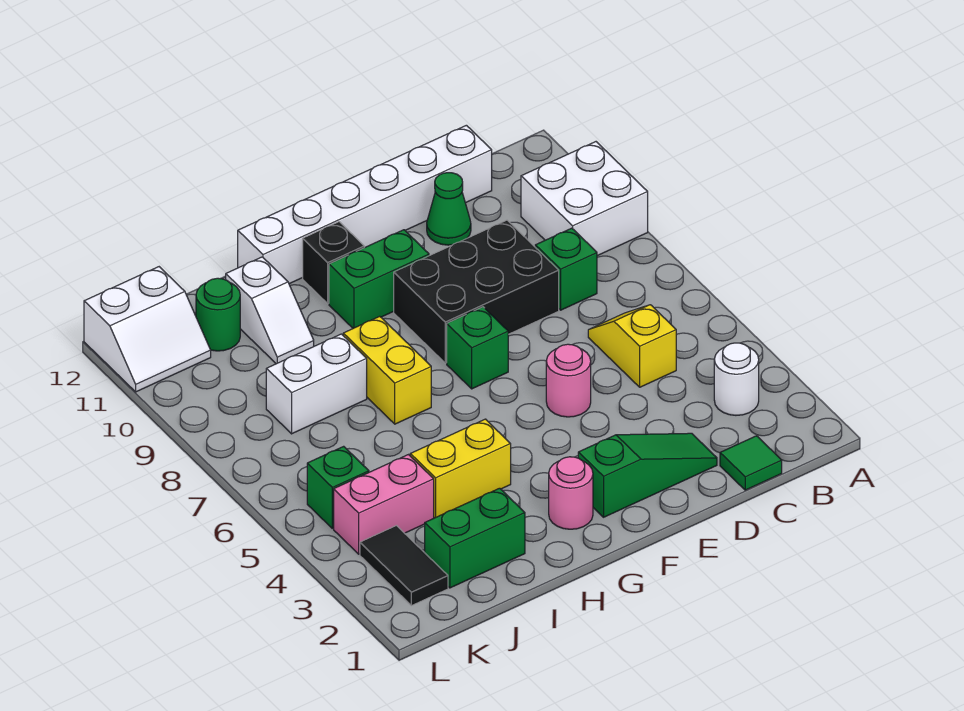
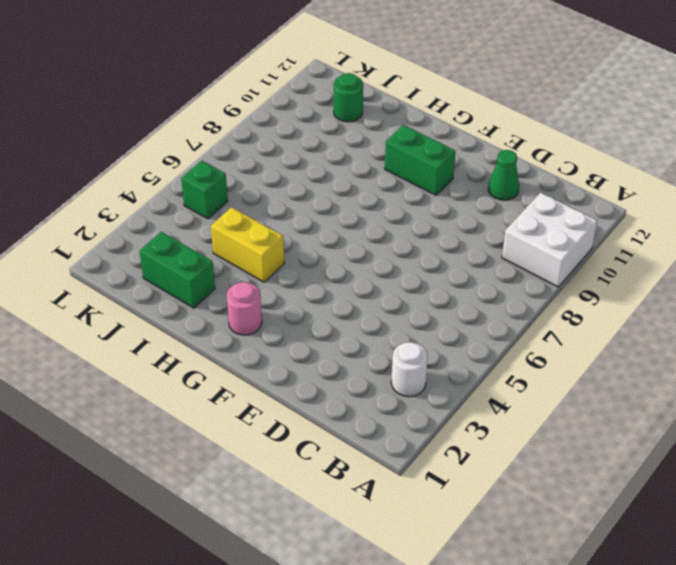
none -> green tile C1 level 1
none -> yellow slope C5:C6 level 1 top 5
none -> green brick C8 level 1

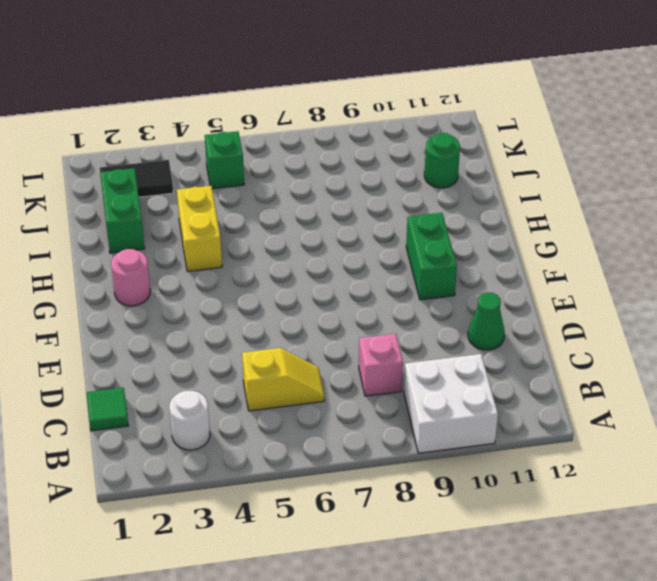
pink brick C8 level 1 -> green brick C8 level 1
none -> white brick C12:H12 level 1
none -> green slope D2:F2 level 1 top F
none -> black brick D8:F9 level 1

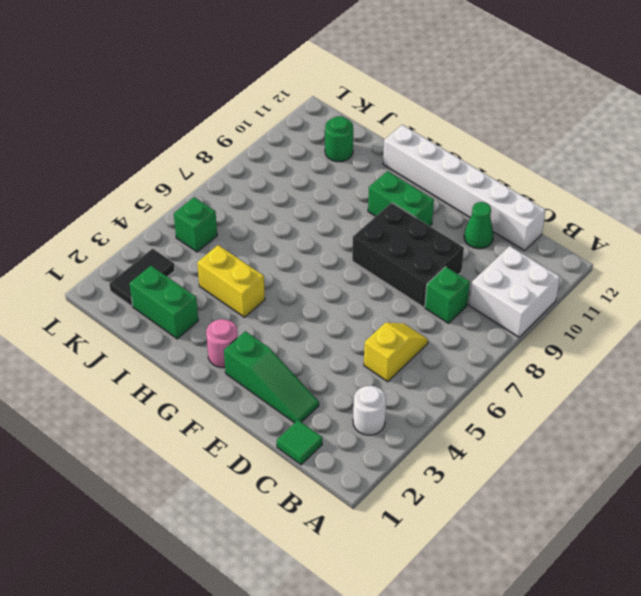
none -> pink round brick E5 level 1
none -> green brick F7 level 1
none -> black brick G11 level 1

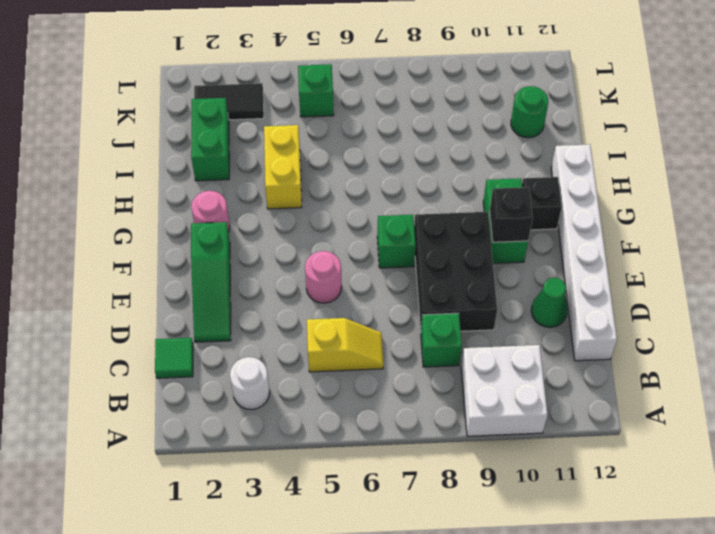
black brick F10 level 2 -> none
none -> yellow brick H7:H8 level 1
none -> white brick I8:J8 level 1
none -> white slope I10:I11 level 1 top 11

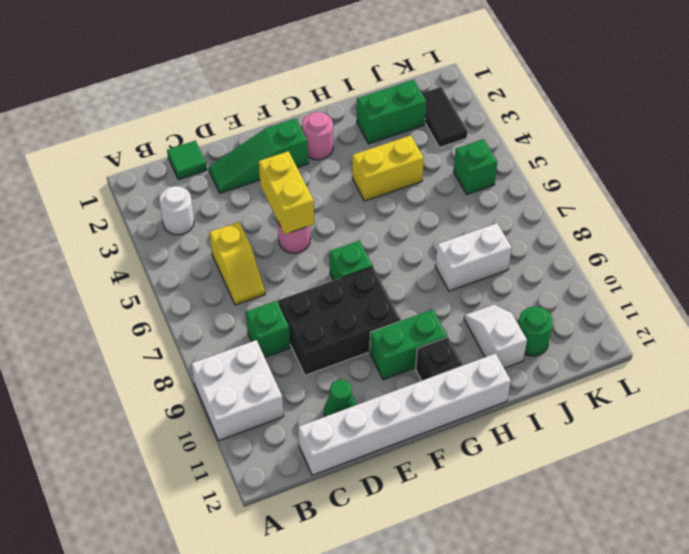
yellow brick E4:E5 level 2 -> yellow brick H7:H8 level 1
none -> pink brick J4:K4 level 1
none -> white slope K11:L12 level 1 top 12

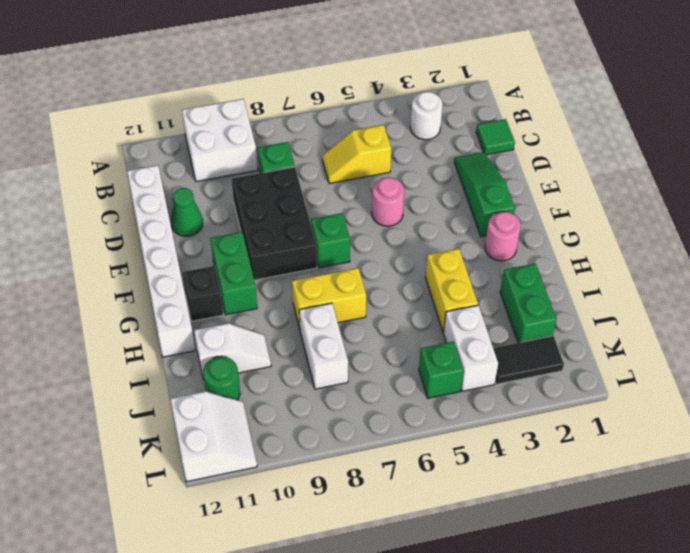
white brick J4:K4 level 1 -> pink brick J4:K4 level 1

